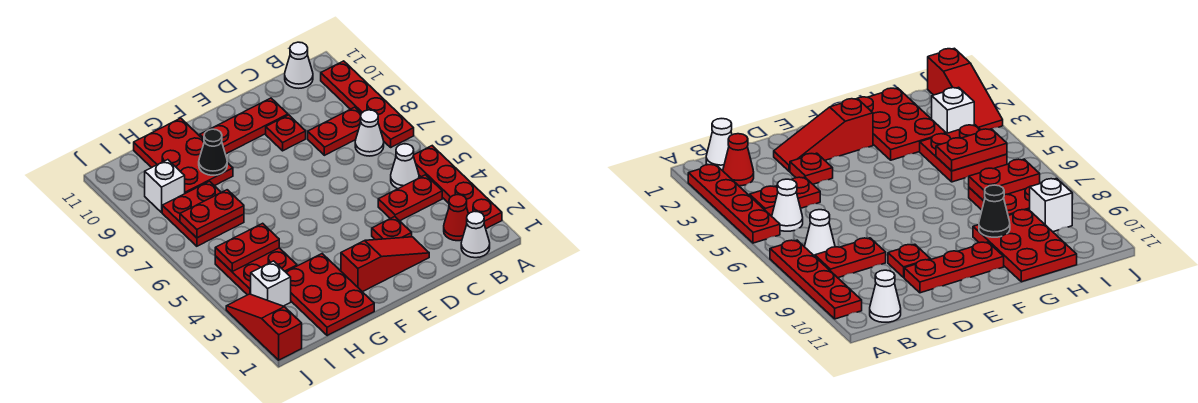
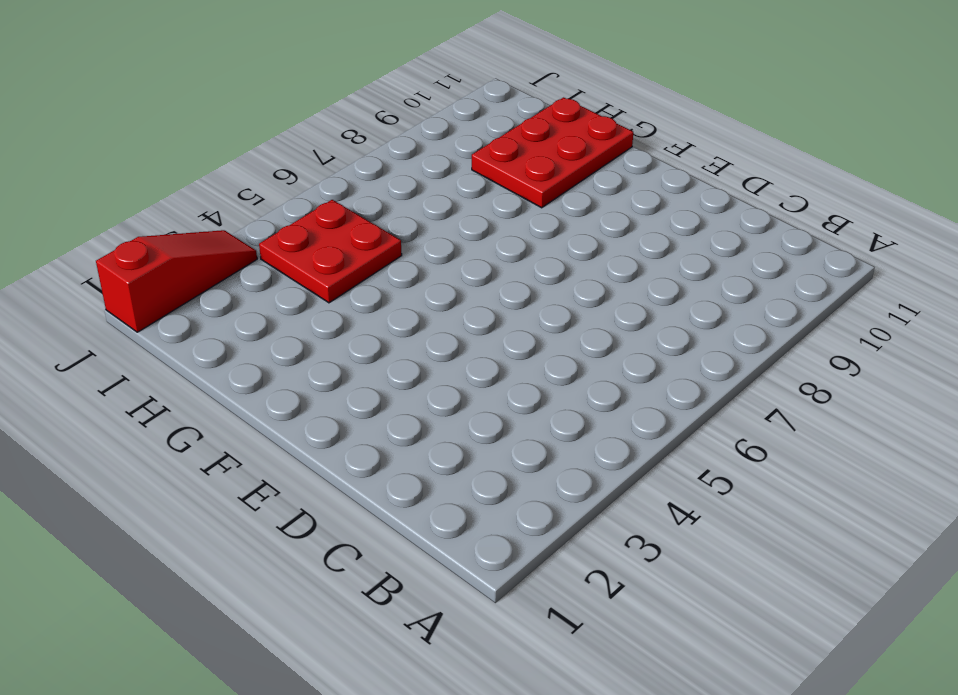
none -> red plate A2:A5 level 1
none -> red plate A7:A10 level 1
none -> white cone B1 level 1

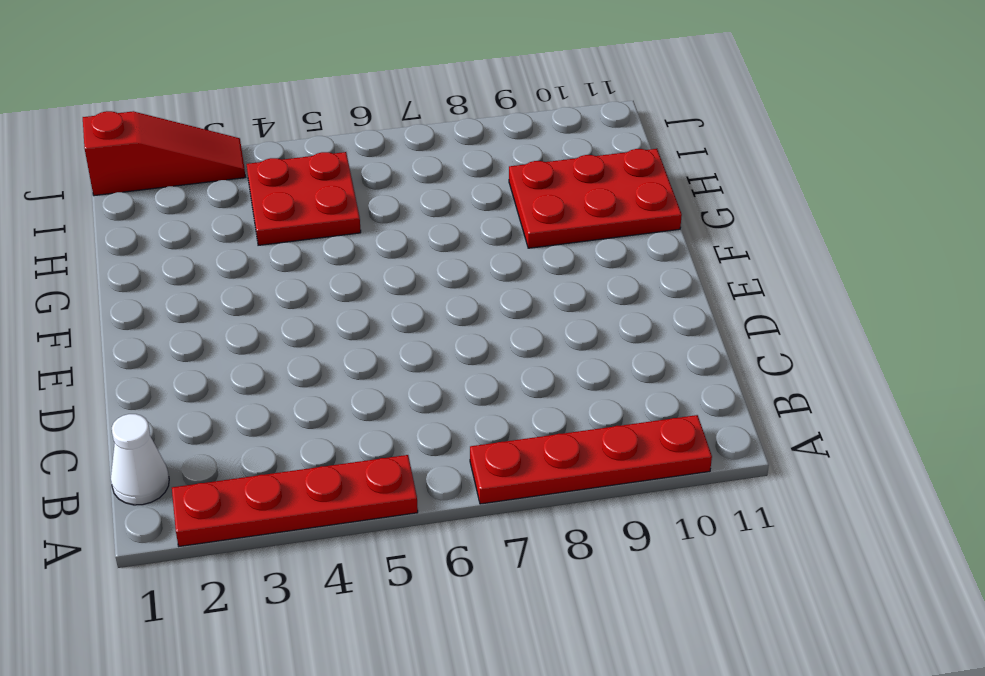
none -> red cone B2 level 1
none -> red plate B4:C4 level 1
none -> white cone B5 level 1

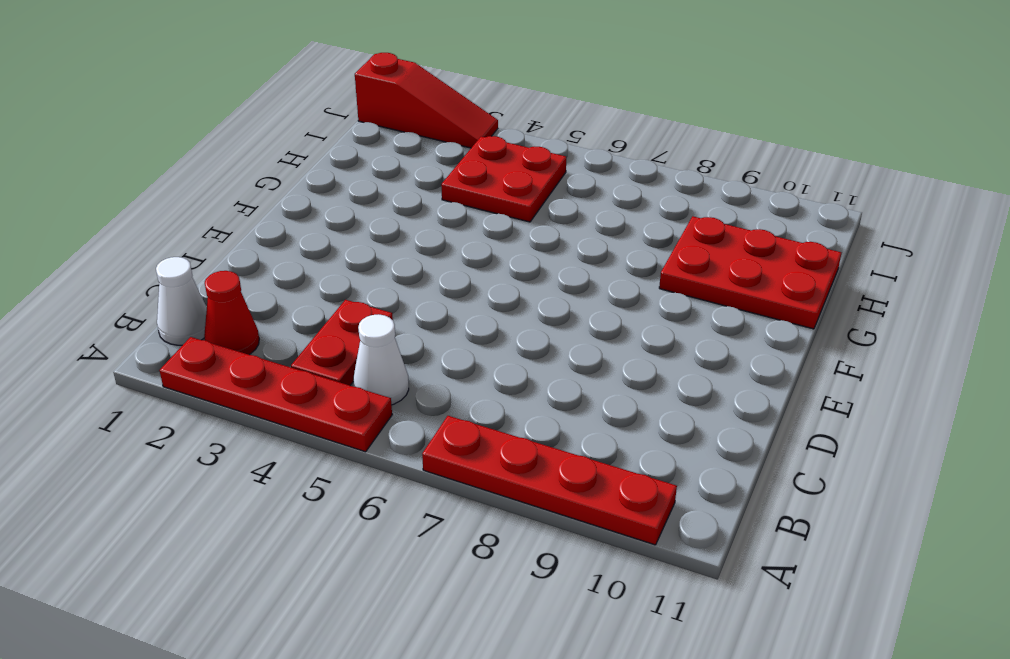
none -> white cone B7 level 1
none -> red plate B8:C8 level 1
none -> white cone B11 level 1

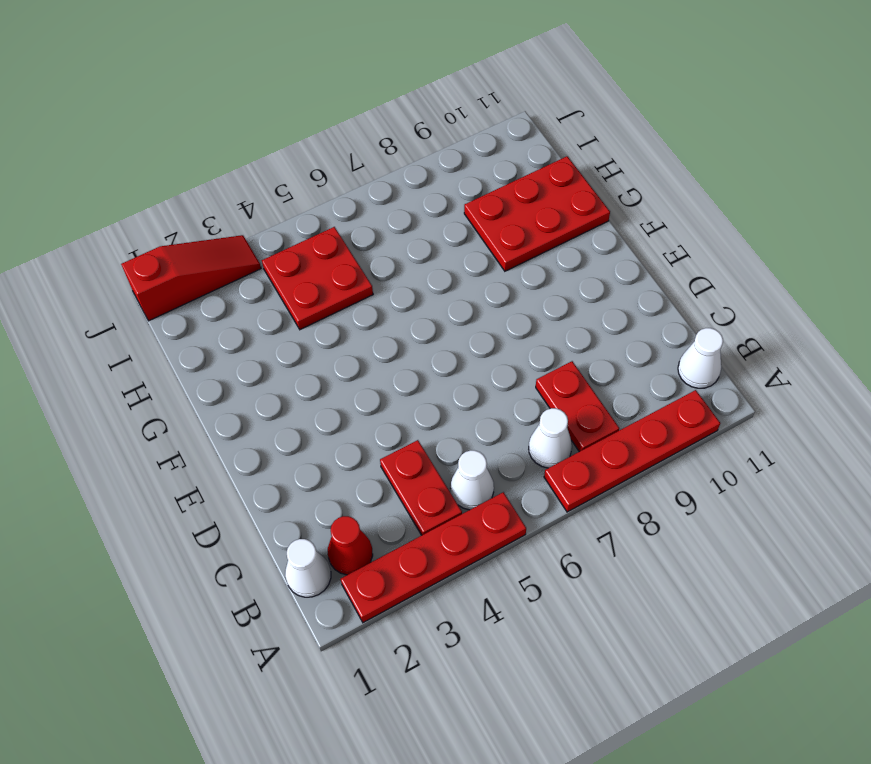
none -> red slope D2:F2 level 1 top F
none -> red plate D3 level 1
none -> red plate D9 level 1

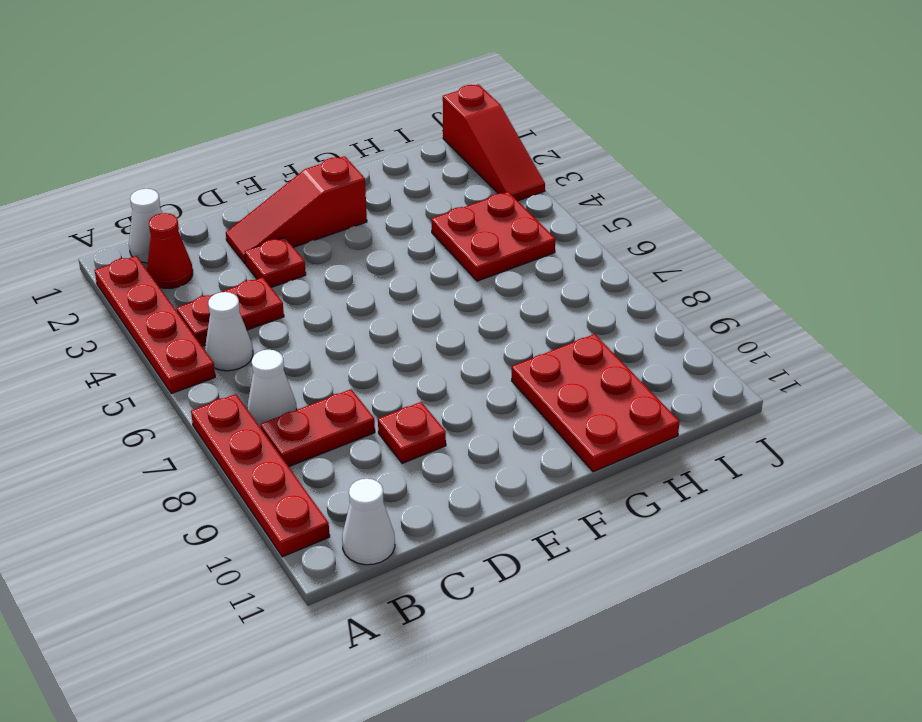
none -> red plate D10:F10 level 1
none -> red plate G1:H3 level 1
none -> red plate H7:I8 level 1

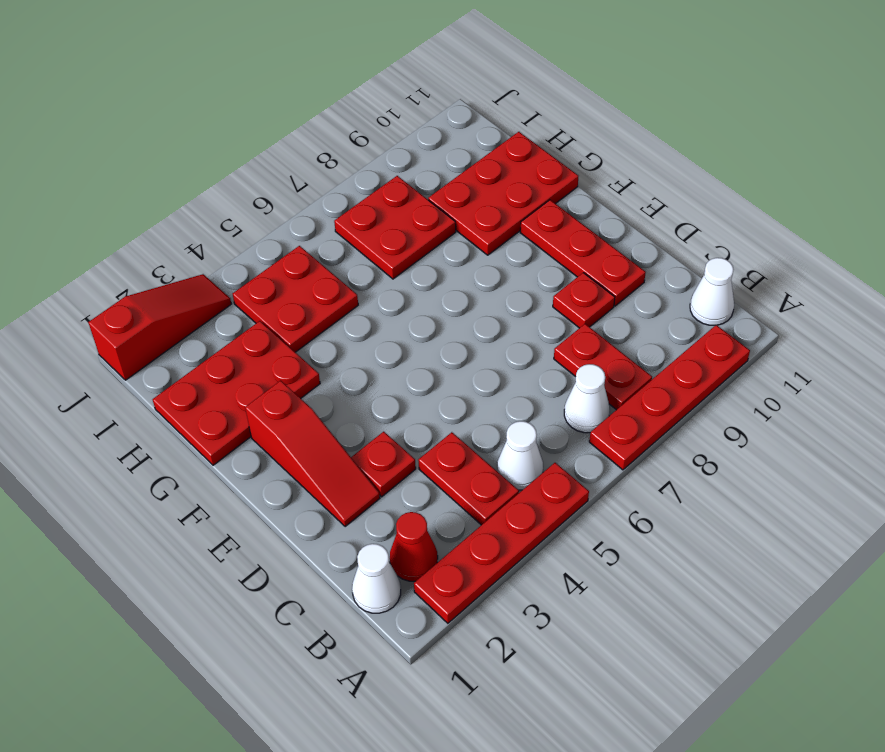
none -> white brick I3 level 1
none -> white brick I9 level 1
none -> black cone G9 level 2

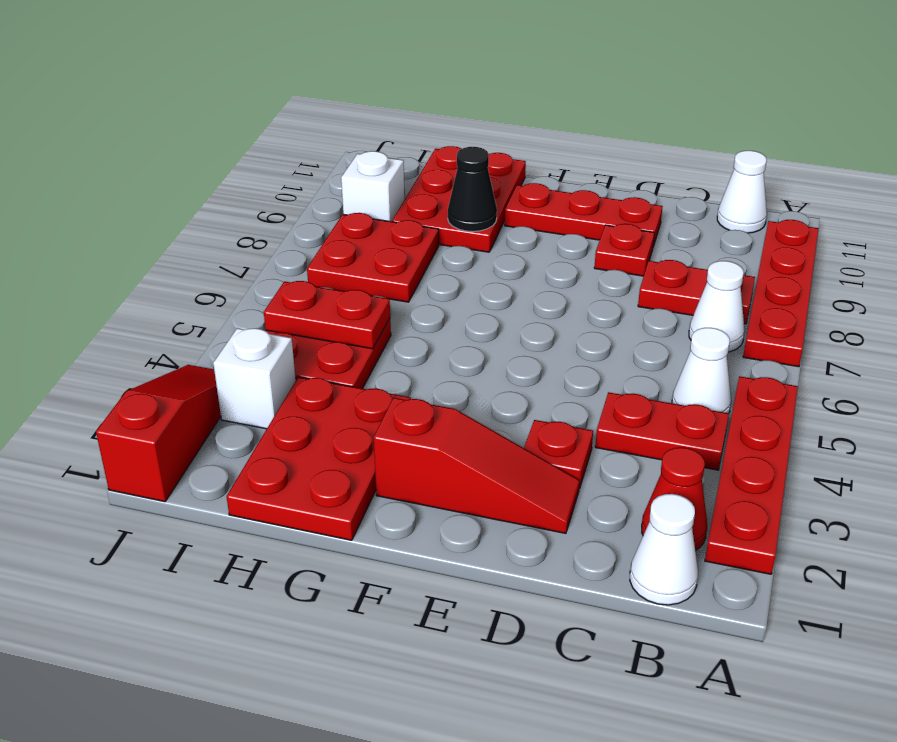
none -> red plate H7:I7 level 2

